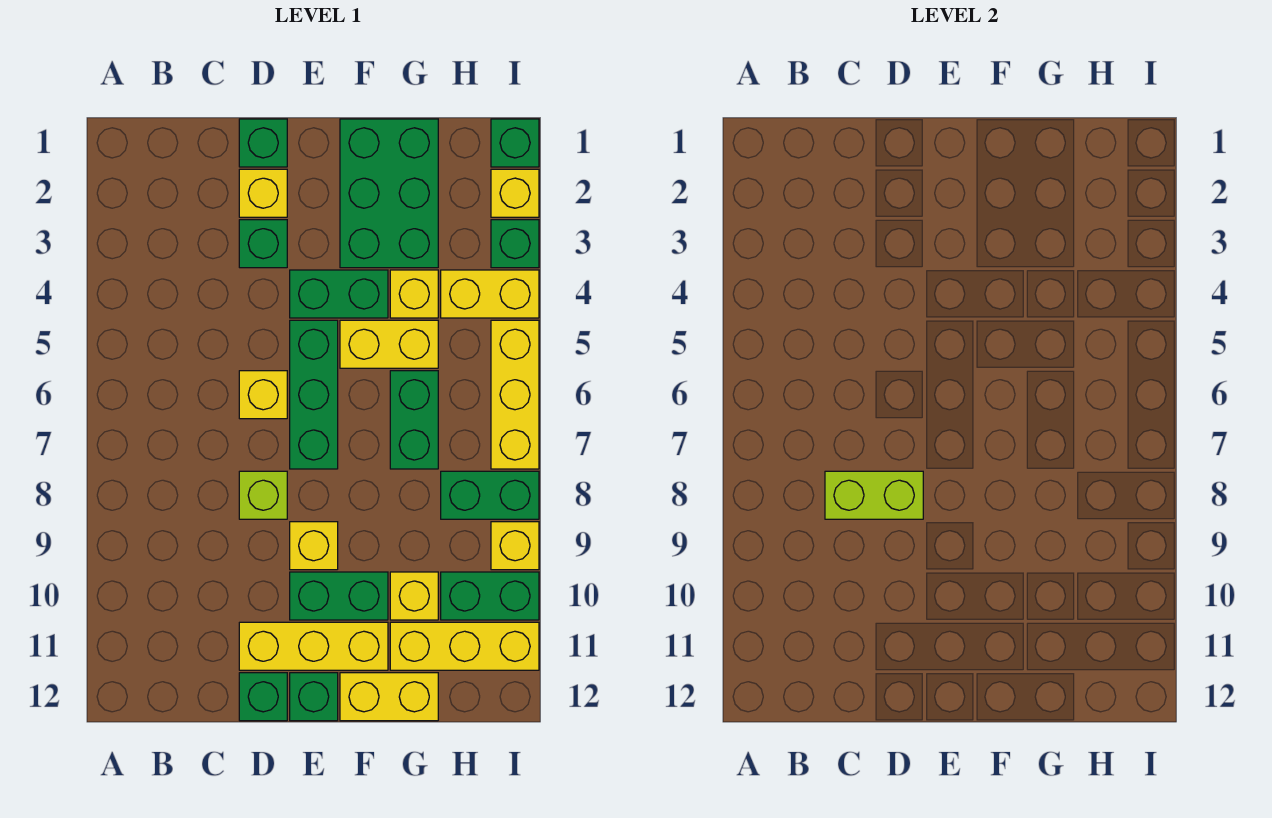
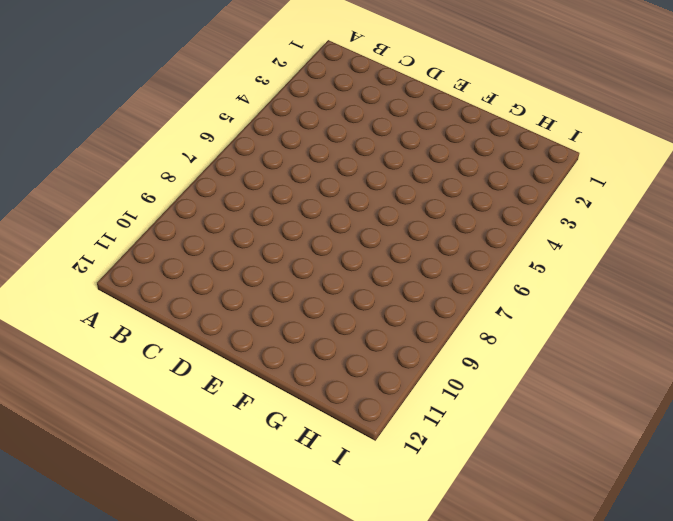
none -> green brick D1 level 1
none -> yellow brick D2 level 1
none -> green brick D3 level 1

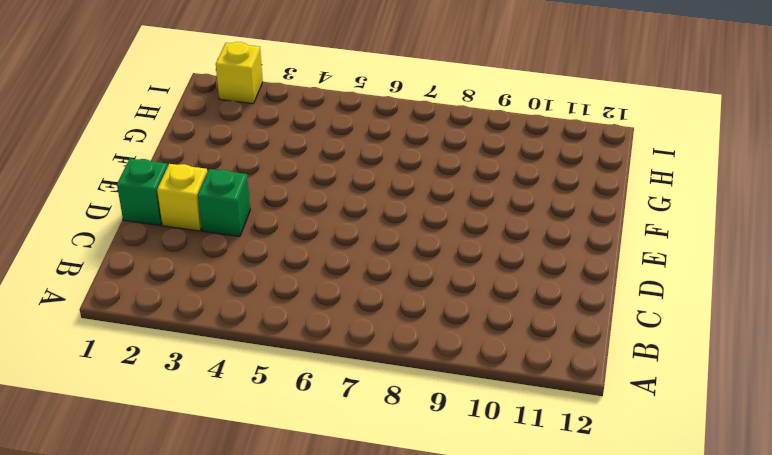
none -> yellow brick D6 level 1
none -> lime brick D8 level 1
none -> yellow brick D11:F11 level 1

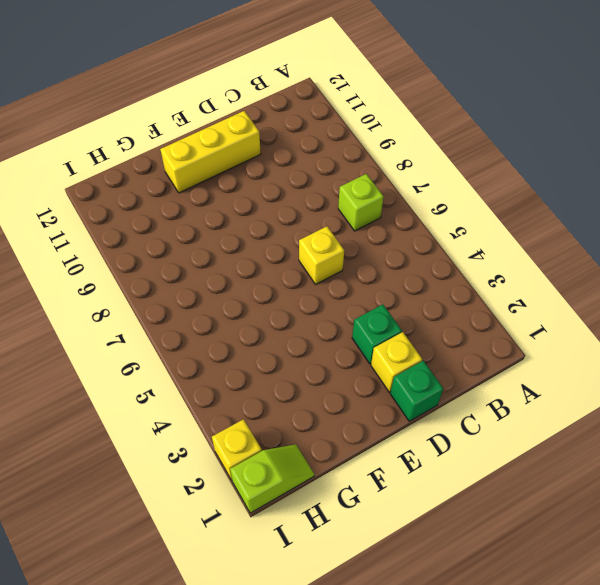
lime brick B7 level 1 -> lime brick D8 level 1
lime slope H1:I1 level 1 top I -> green brick I1 level 1
none -> green brick D12 level 1
none -> green brick E4:F4 level 1
none -> green brick E5:E7 level 1

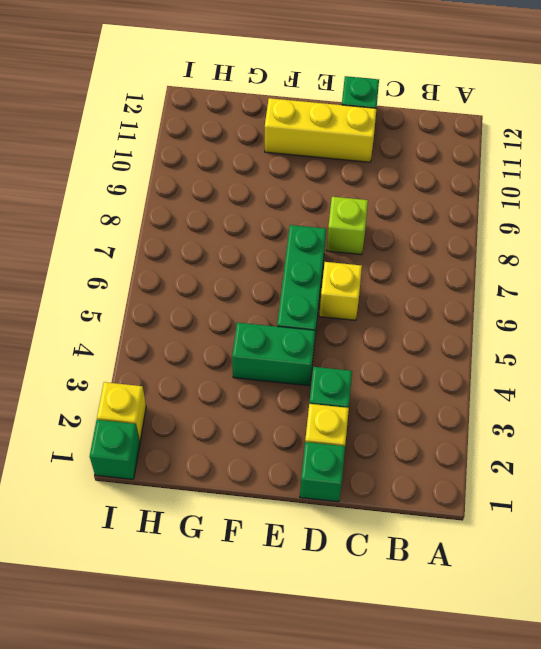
none -> yellow brick E9 level 1
none -> green brick E10:F10 level 1
none -> green brick E12 level 1

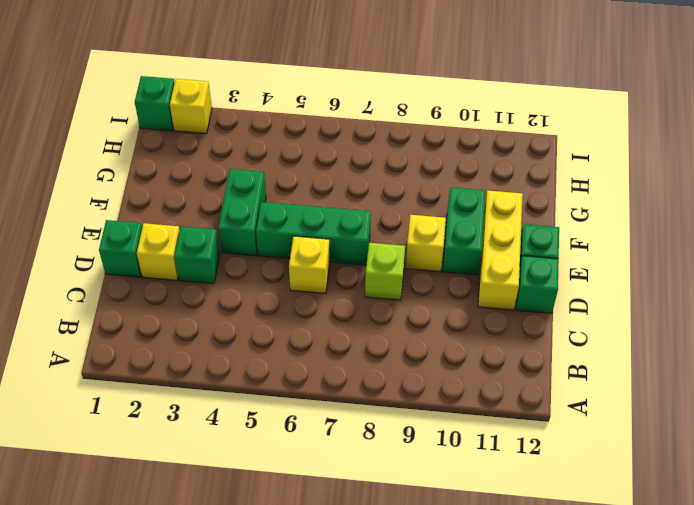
none -> green brick F1:G3 level 1
none -> yellow brick F5:G5 level 1
none -> yellow brick F12:G12 level 1

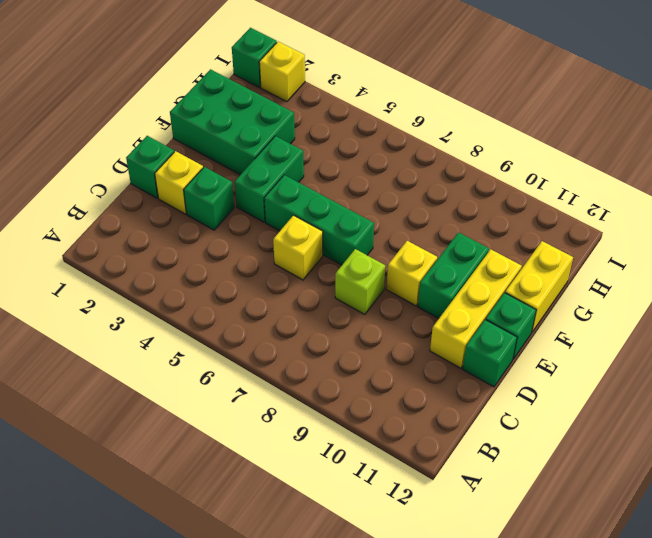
none -> yellow brick F5:G5 level 1
none -> yellow brick G4 level 1
none -> green brick G6:G7 level 1

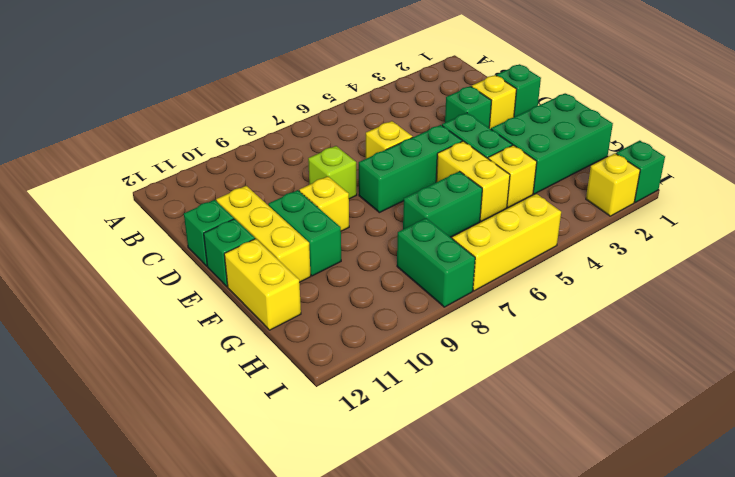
none -> yellow brick G10 level 1
none -> yellow brick G11:I11 level 1
none -> yellow brick H4:I4 level 1

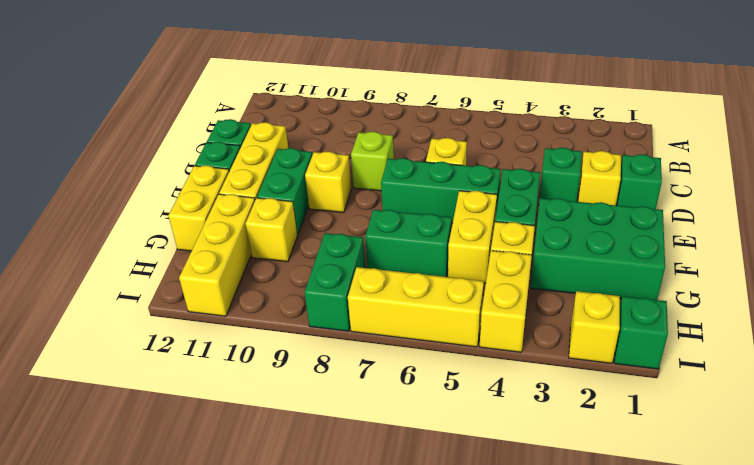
none -> green brick H10:I10 level 1
none -> green brick I3 level 1
none -> yellow brick I9 level 1

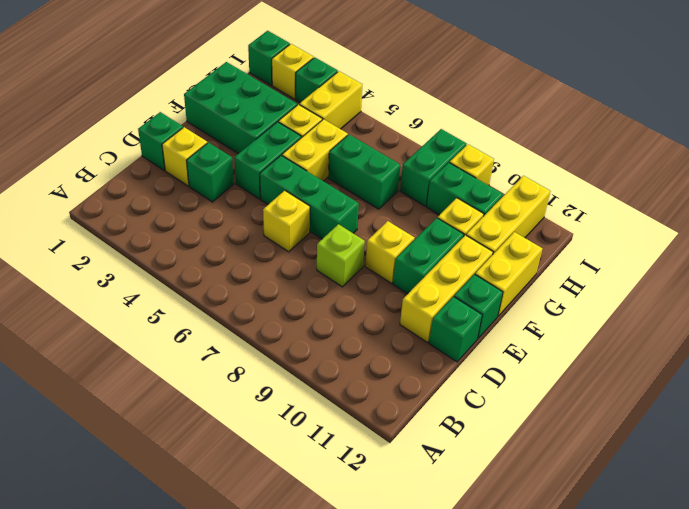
green brick H9:H10 level 1 -> green brick H10:I10 level 1
none -> yellow brick I5:I7 level 1
none -> lime brick C8:D8 level 2

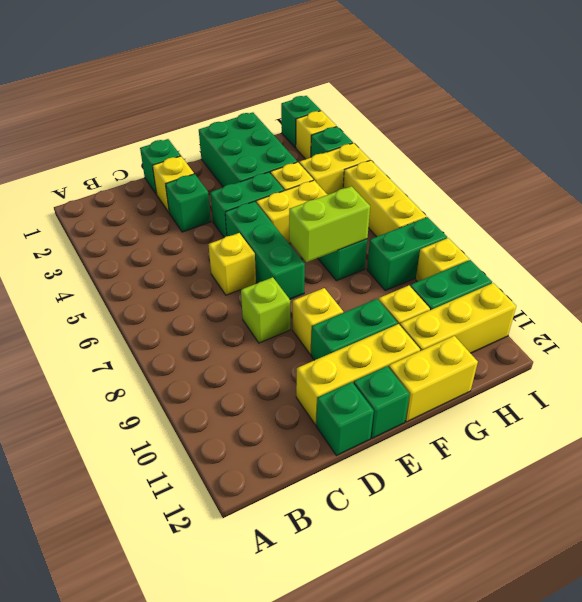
lime brick F7:G7 level 2 -> lime brick C8:D8 level 2

